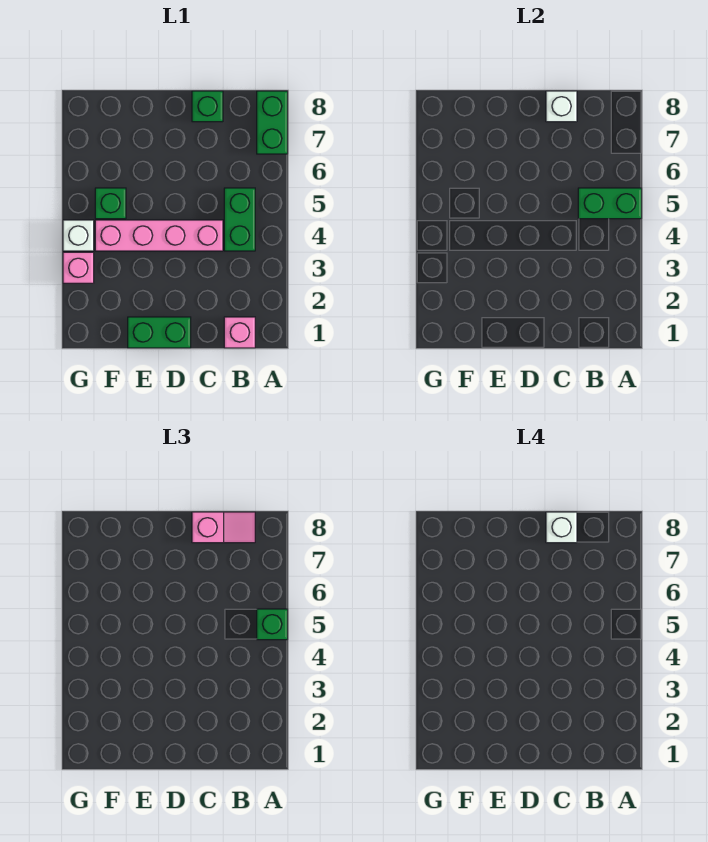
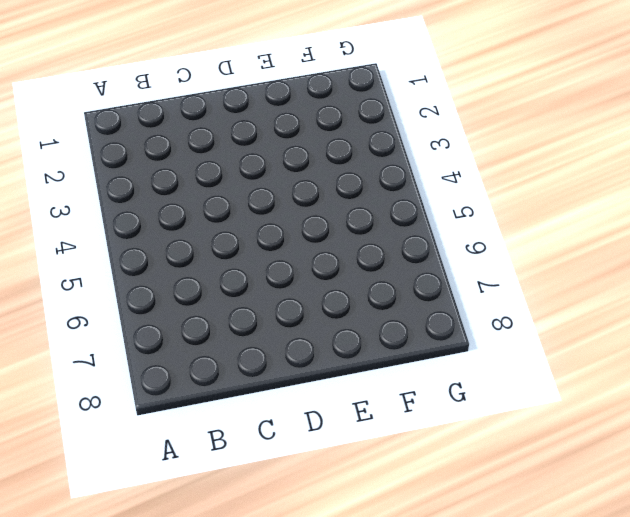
none -> green brick A7:A8 level 1
none -> pink brick B1 level 1
none -> green brick B4:B5 level 1

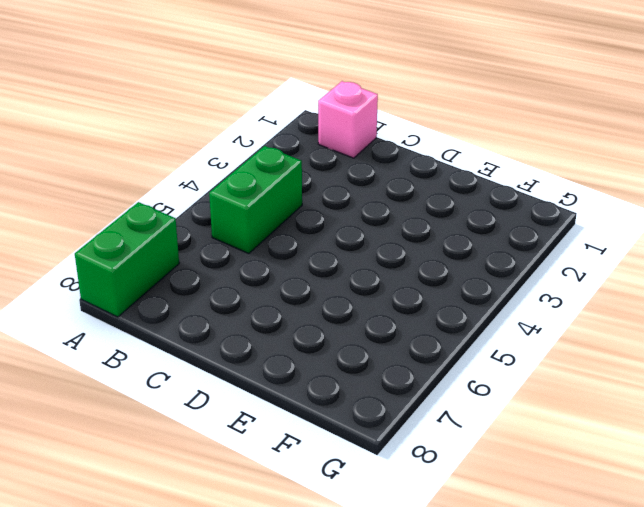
none -> pink brick C4:F4 level 1
none -> green brick C8 level 1
none -> green brick D1:E1 level 1

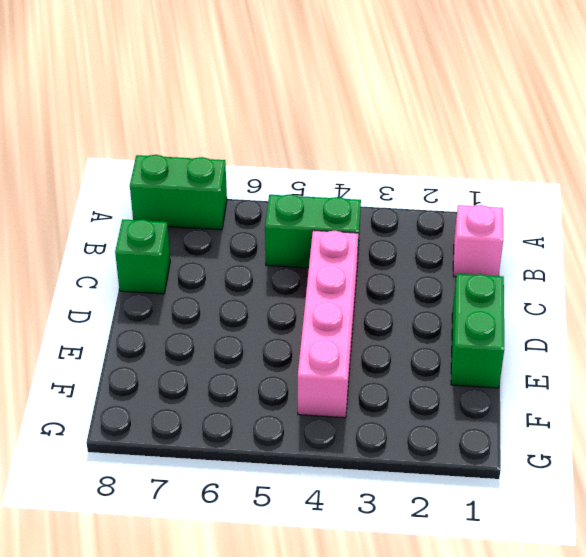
none -> green brick F5 level 1
none -> pink brick G3 level 1
none -> white brick G4 level 1

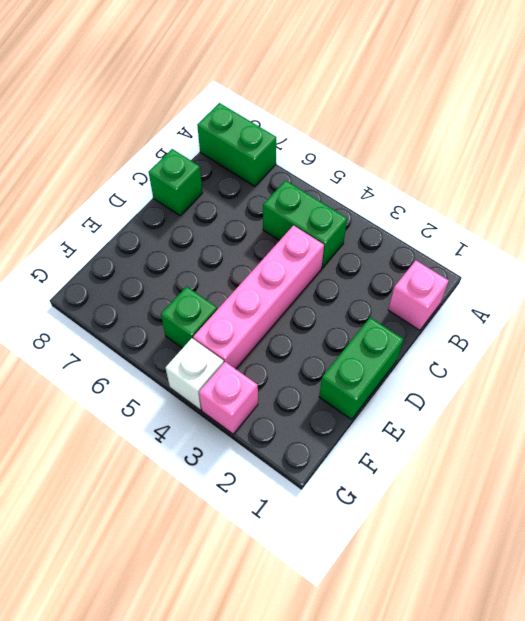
none -> green brick A5:B5 level 2
none -> white brick C8 level 2
none -> green brick A5 level 3

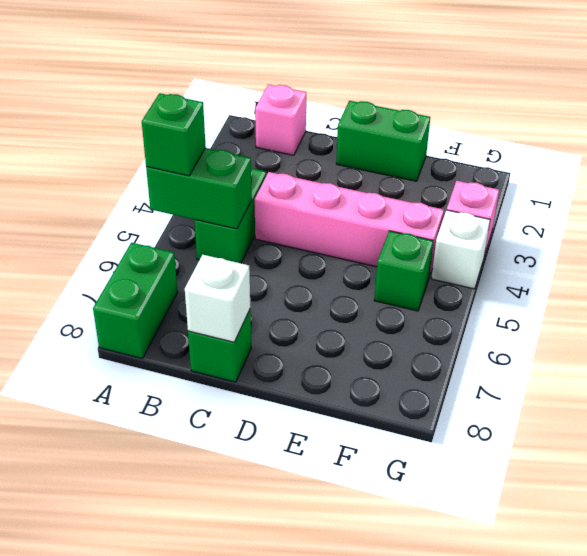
none -> pink slope B8:C8 level 3 top C
none -> white brick C8 level 4

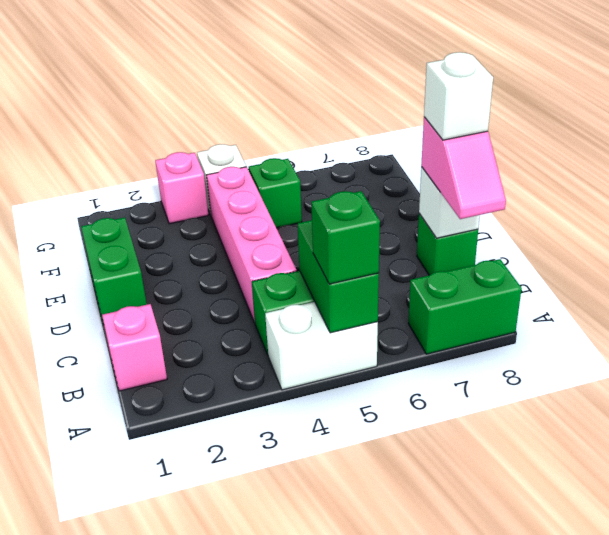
white brick A4:A5 level 1 -> none

